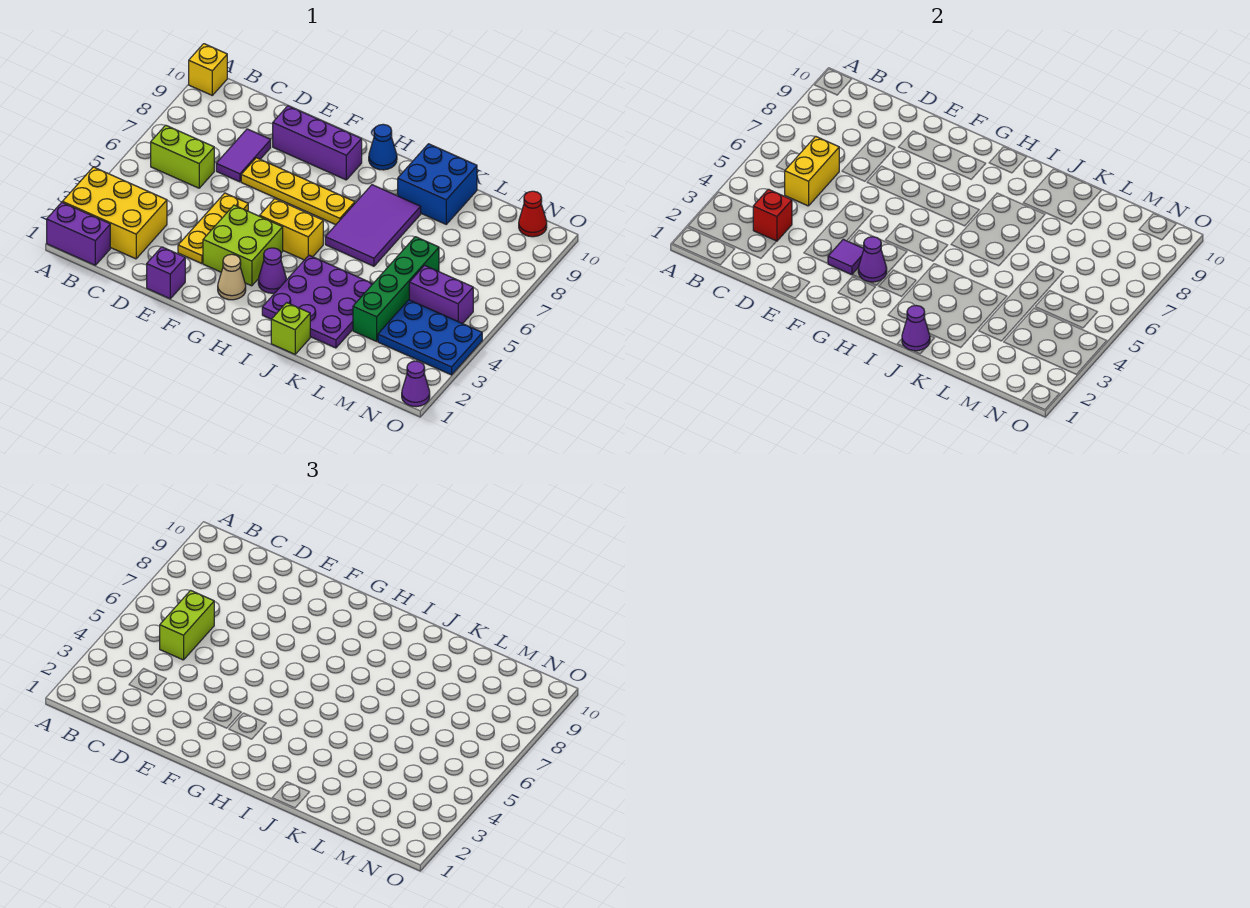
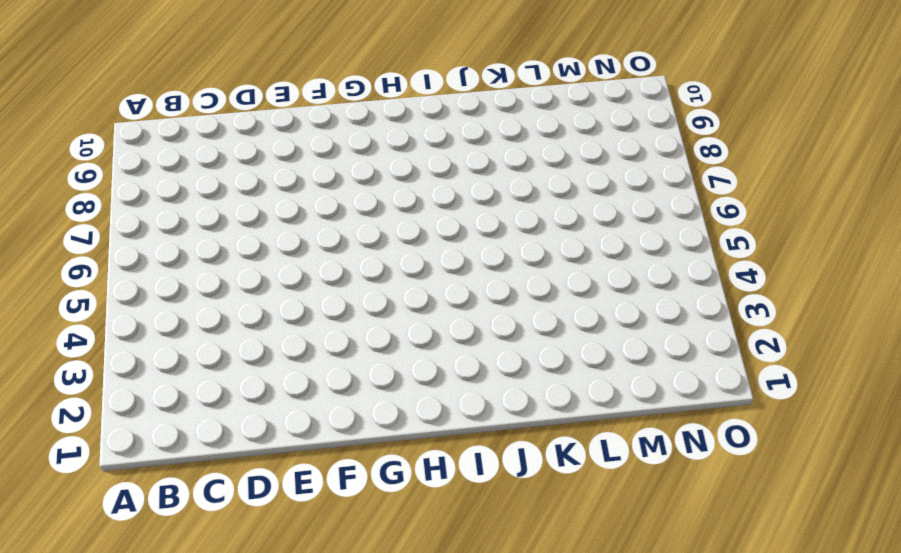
none -> purple brick A1:B1 level 1
none -> yellow brick A2:C3 level 1
none -> yellow brick A10 level 1

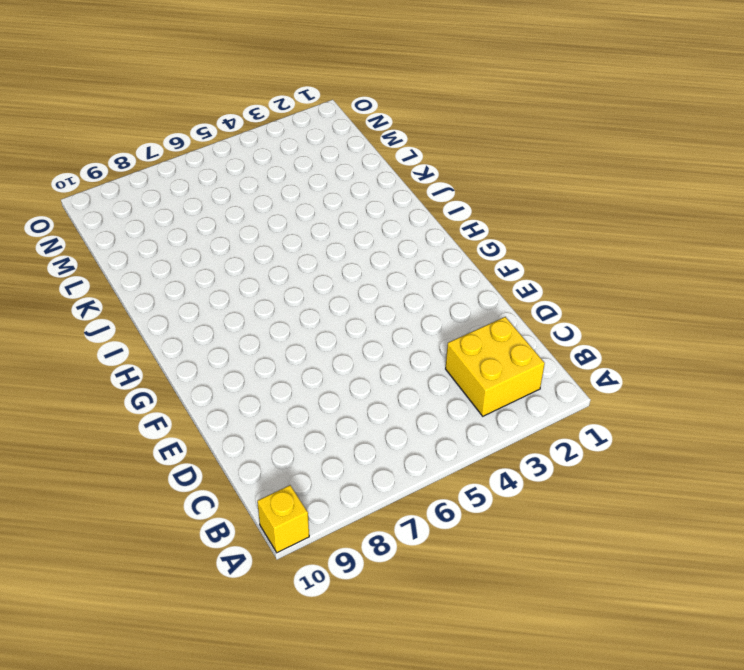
yellow brick B2:C3 level 1 -> yellow brick A2:C3 level 1
none -> purple brick A1:B1 level 1
none -> lime brick B6:C6 level 1
none -> purple tile D7:D8 level 1

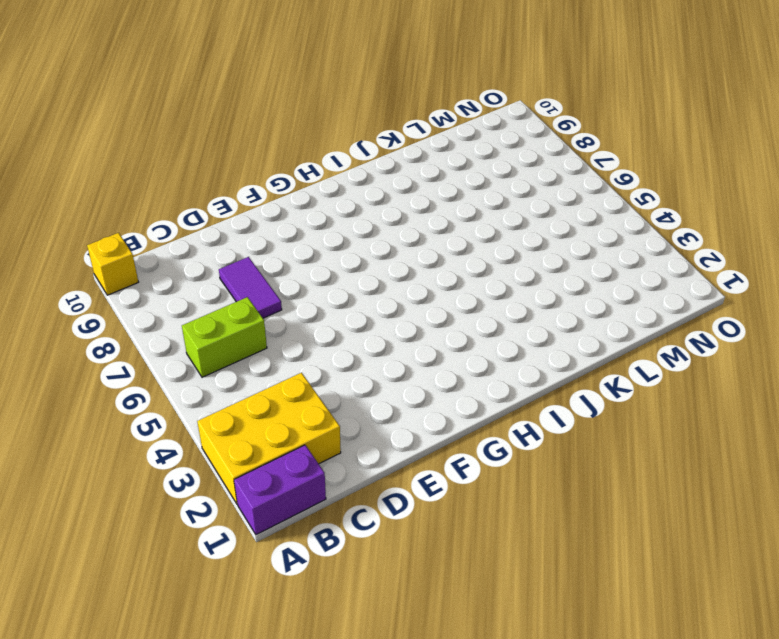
none -> purple brick E1 level 1
none -> yellow plate E3:E5 level 1
none -> yellow plate E7:H7 level 1

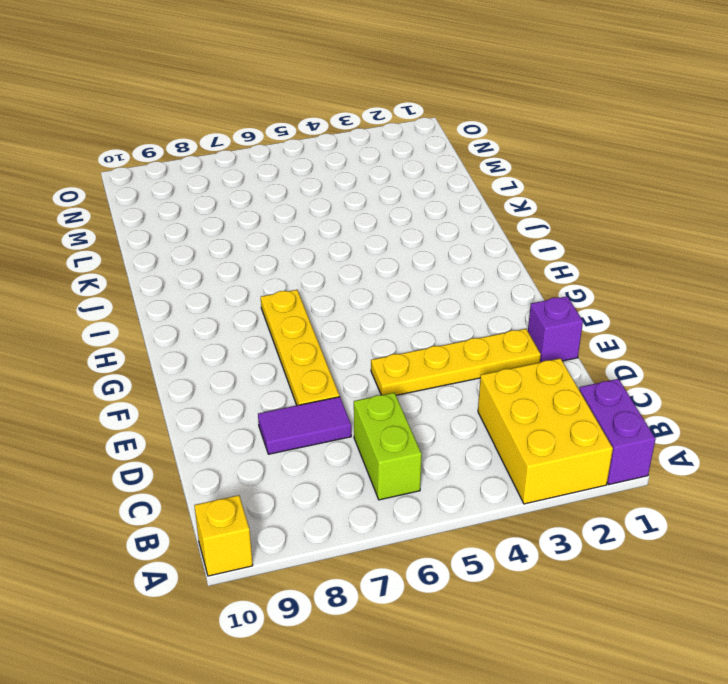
yellow plate E2:E5 level 1 -> yellow plate E3:E5 level 1
none -> purple brick E9:G9 level 1
none -> lime brick F3:G4 level 1
none -> tan cone G2 level 1

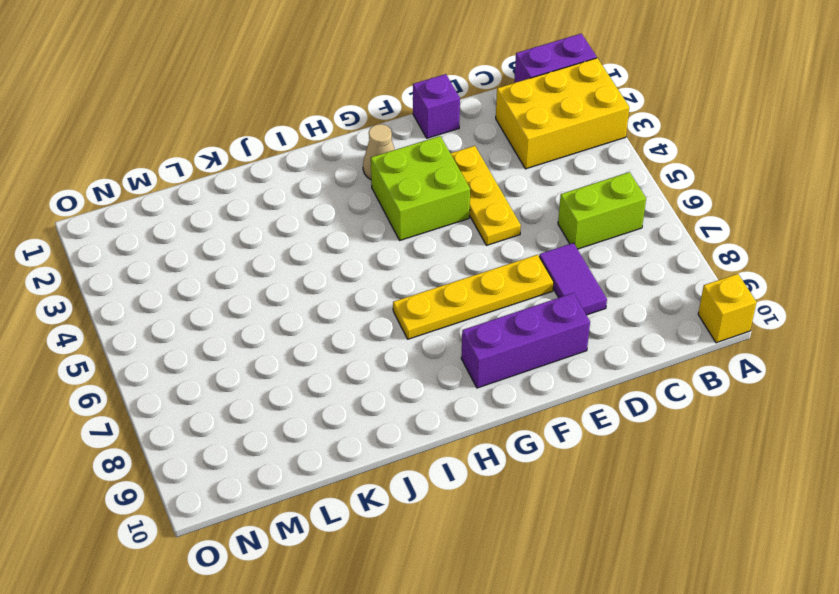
none -> yellow brick G5:H5 level 1
none -> purple cone H3 level 1
none -> blue cone H10 level 1

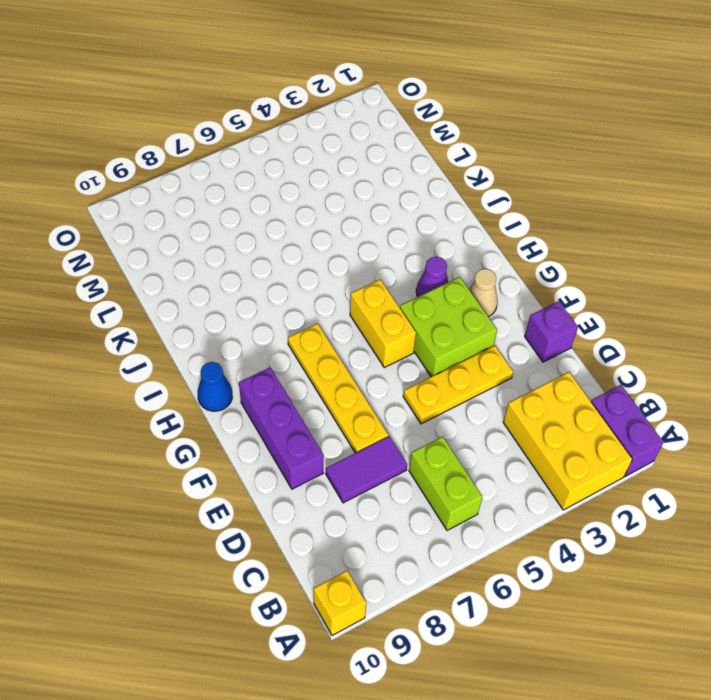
none -> purple plate I2:K4 level 1
none -> purple tile I6:J8 level 1
none -> lime brick J1 level 1

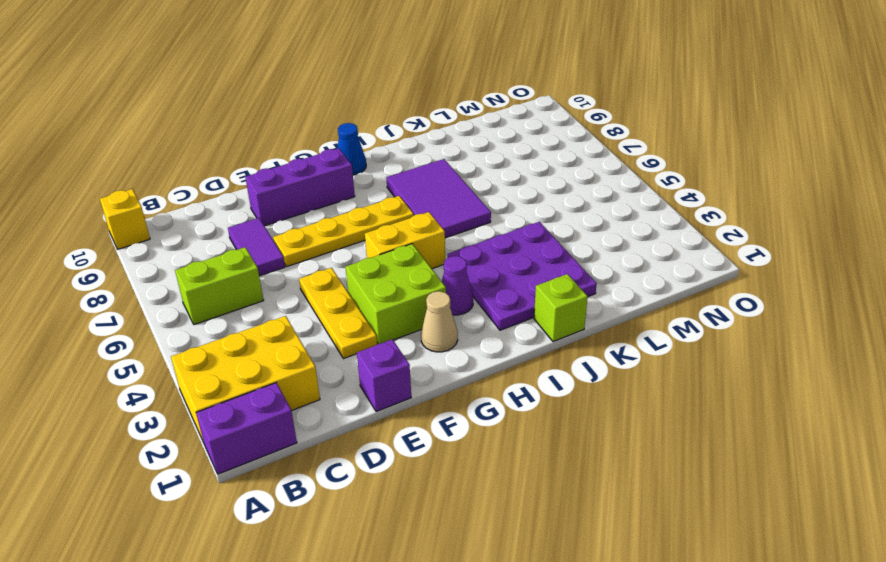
none -> blue brick J9:K10 level 1
none -> green brick L3:L6 level 1
none -> blue plate M3:O4 level 1

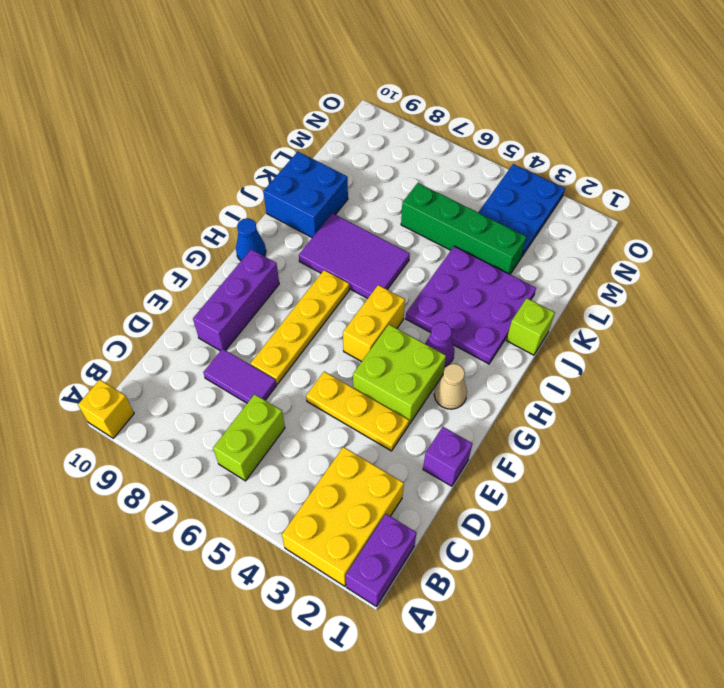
none -> purple brick M5:N5 level 1
none -> red cone N10 level 1
none -> purple cone O1 level 1

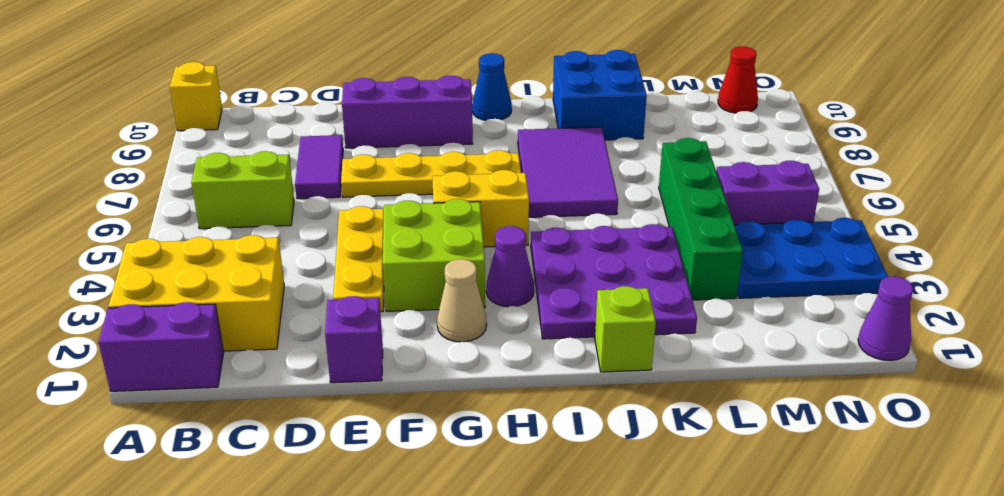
none -> red brick C3 level 2
none -> yellow brick C5:C6 level 2
none -> purple tile F3 level 2

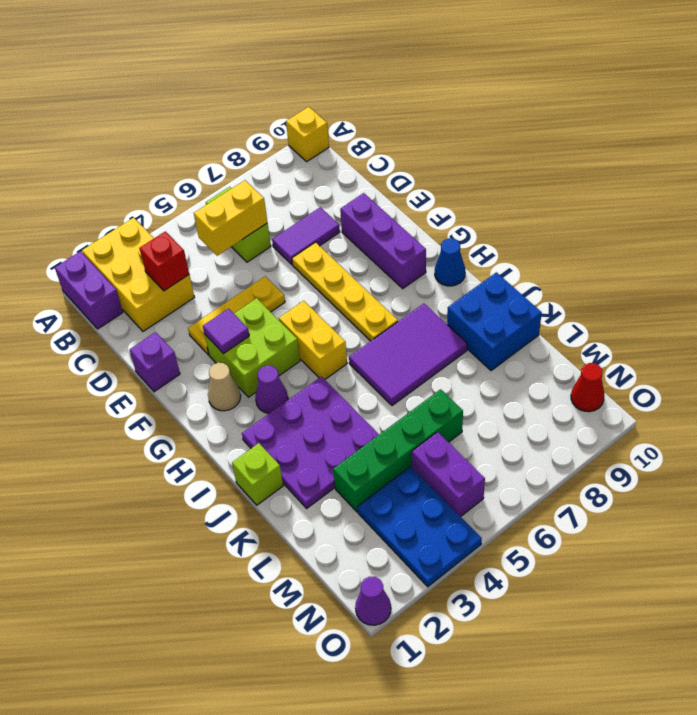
none -> purple cone G3 level 2
none -> purple cone J1 level 2
none -> lime brick C5:C6 level 3

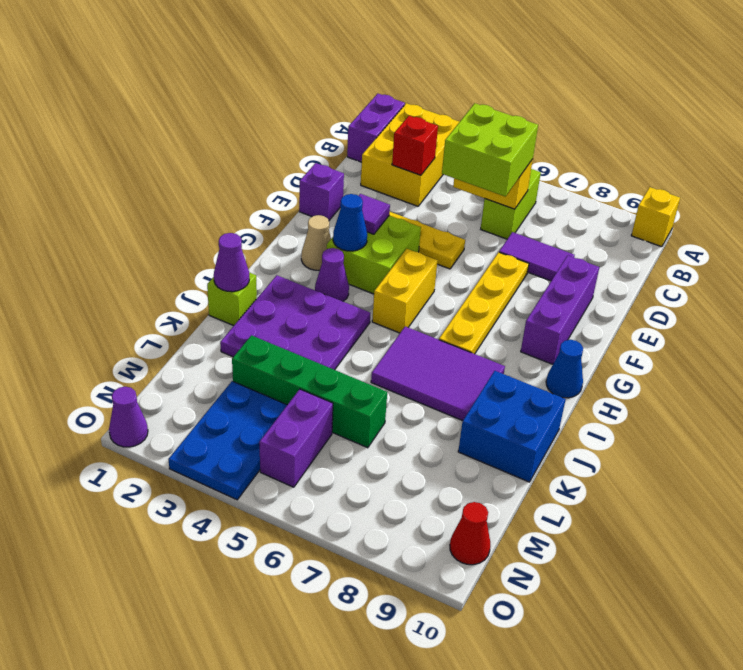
lime brick C5:D6 level 3 -> lime brick C5:C6 level 3
blue cone G3 level 2 -> purple cone G3 level 2

